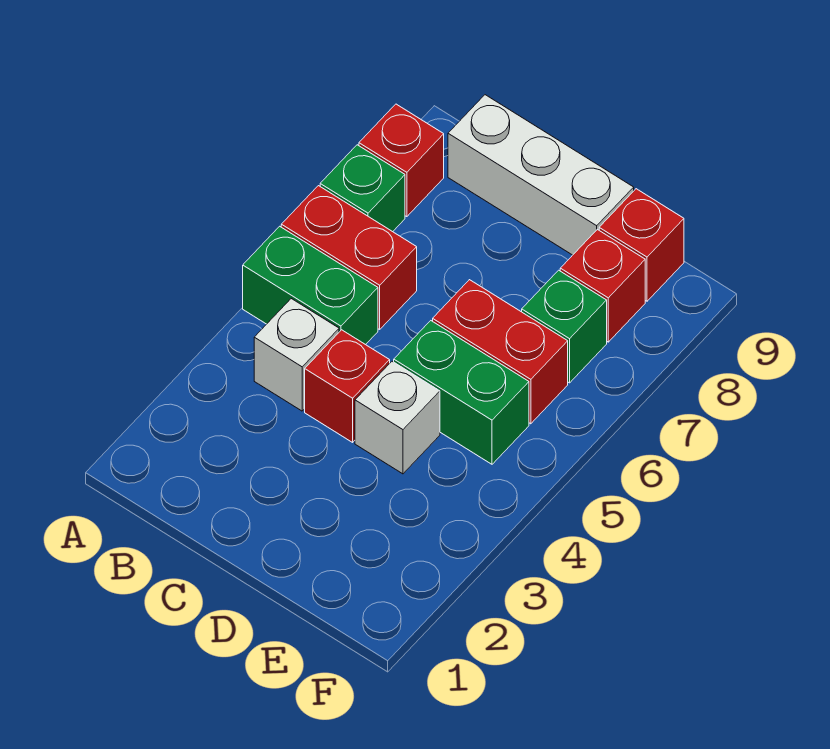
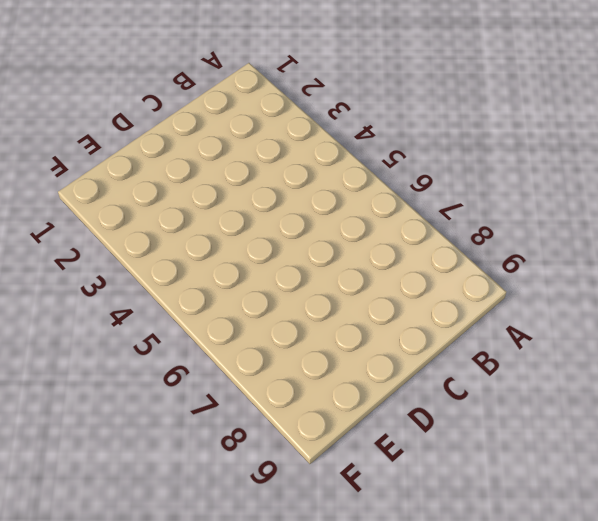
none -> green brick A5:B5 level 1
none -> red brick A6:B6 level 1
none -> green brick A7 level 1

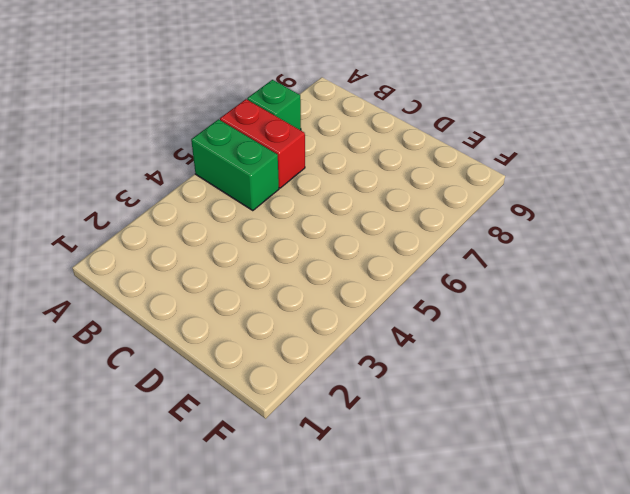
none -> red brick A8 level 1
none -> white brick B4 level 1
none -> white brick B9:D9 level 1

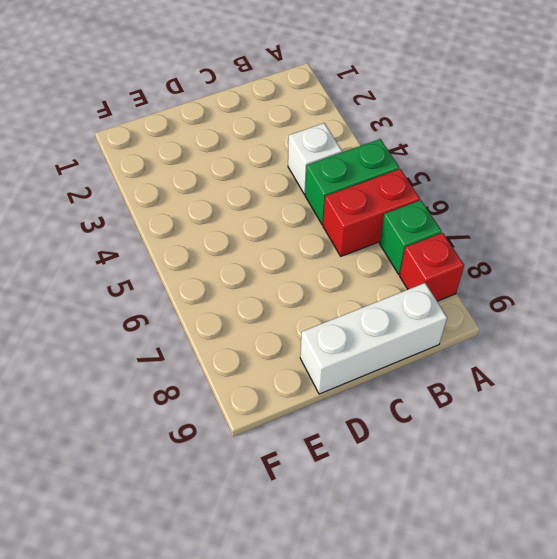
none -> red brick C4 level 1
none -> white brick D4 level 1
none -> green brick D5:E5 level 1

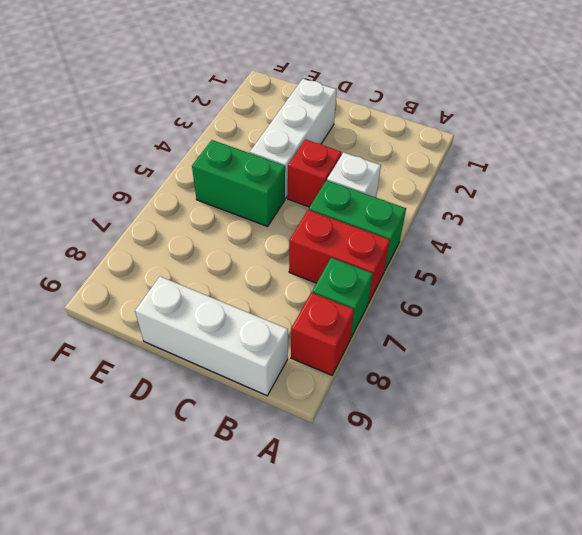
white brick D2:D4 level 1 -> white brick D4 level 1
none -> red brick D6:E6 level 1
none -> green brick E7 level 1
none -> red brick E8 level 1

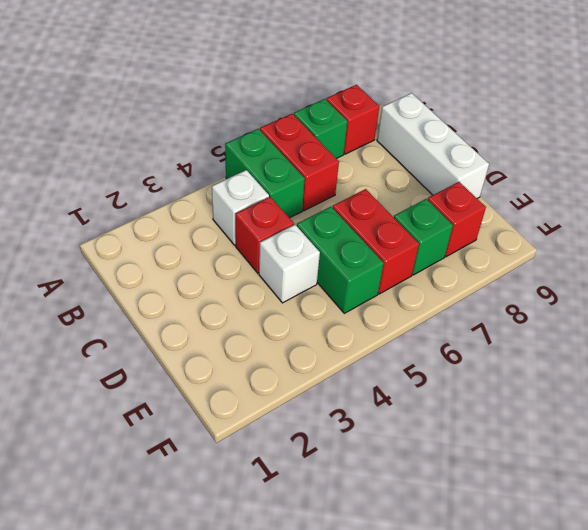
none -> red brick E9 level 1

